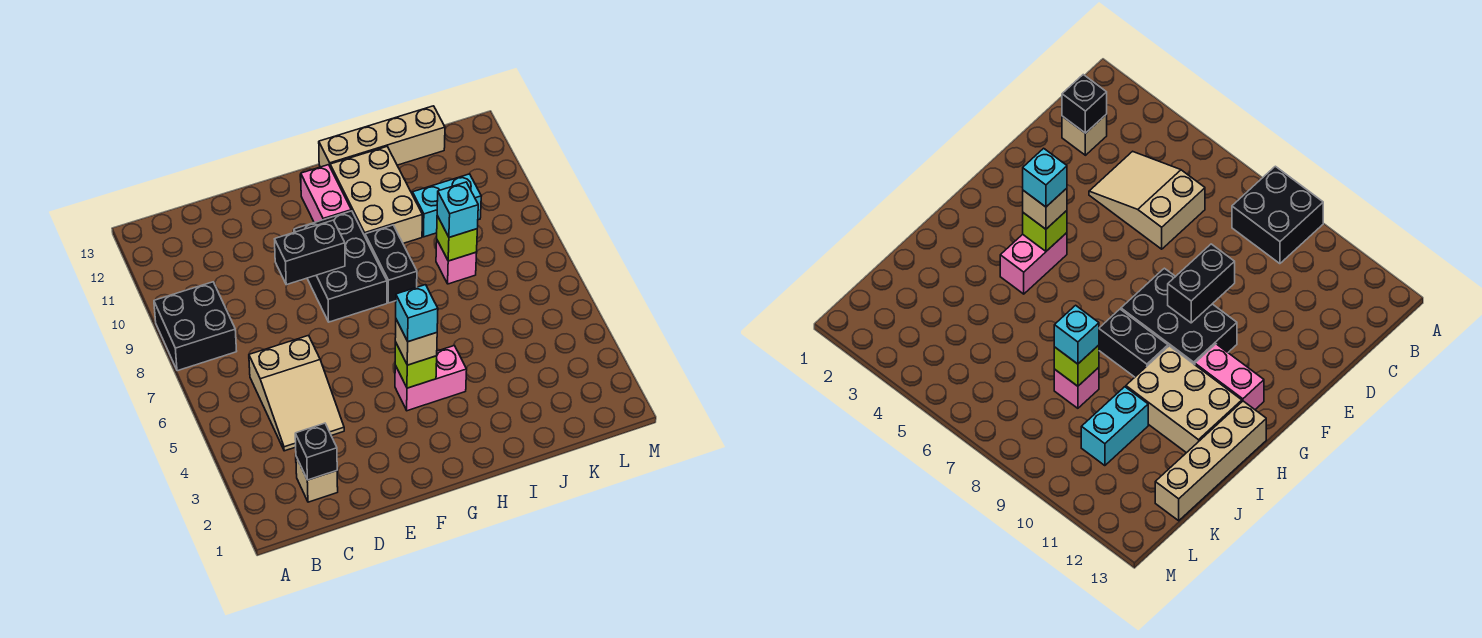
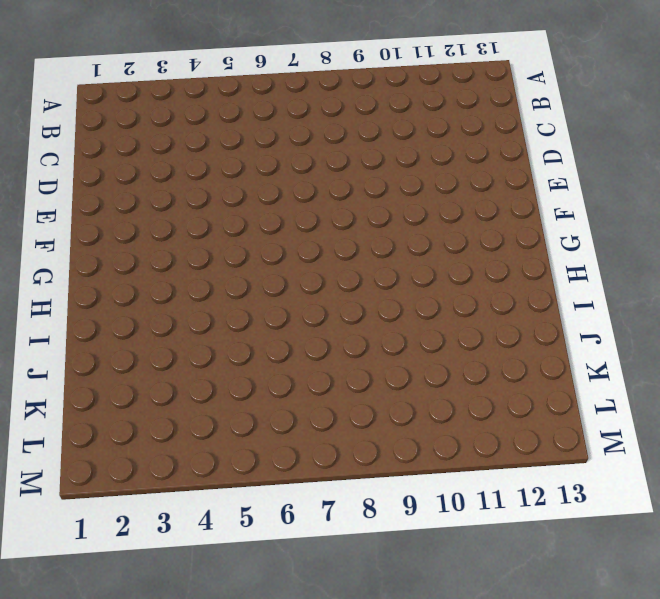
none -> black brick A8:B9 level 1
none -> tan brick C2 level 1
none -> tan slope C4:D6 level 1 top 6

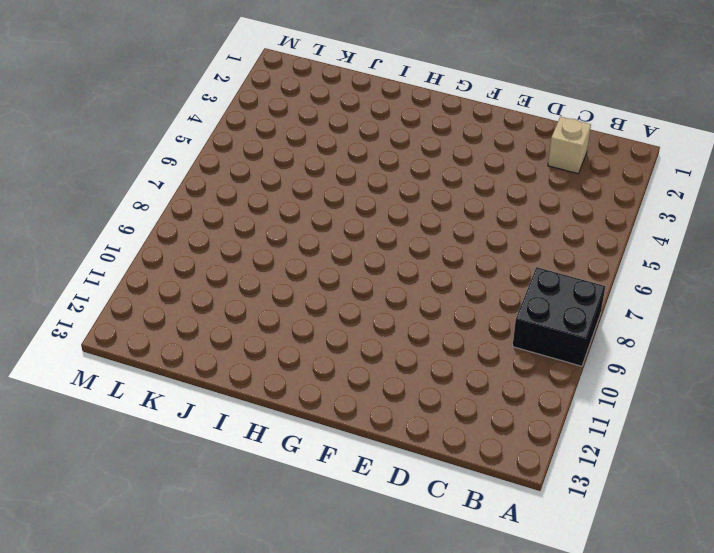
none -> tan slope C4:D6 level 1 top 6
none -> black brick F8:G10 level 1
none -> pink brick G4:H4 level 1

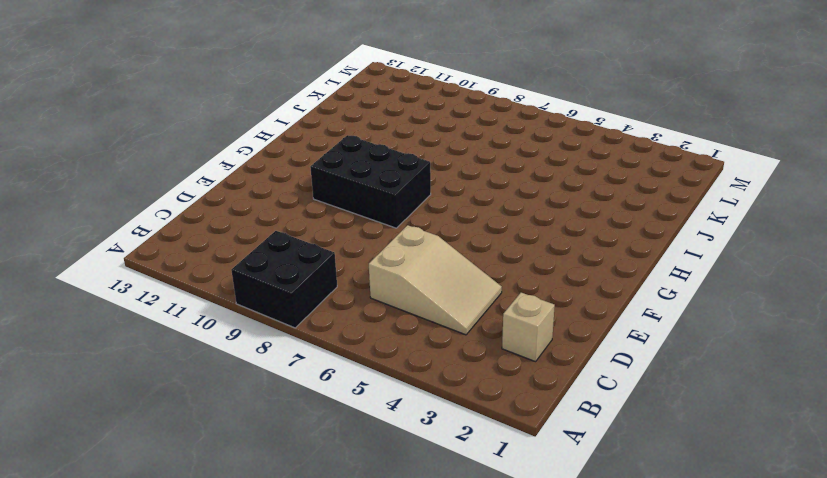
none -> pink brick G4:H4 level 1
none -> pink brick G11:G12 level 1
none -> black brick H8:H9 level 1

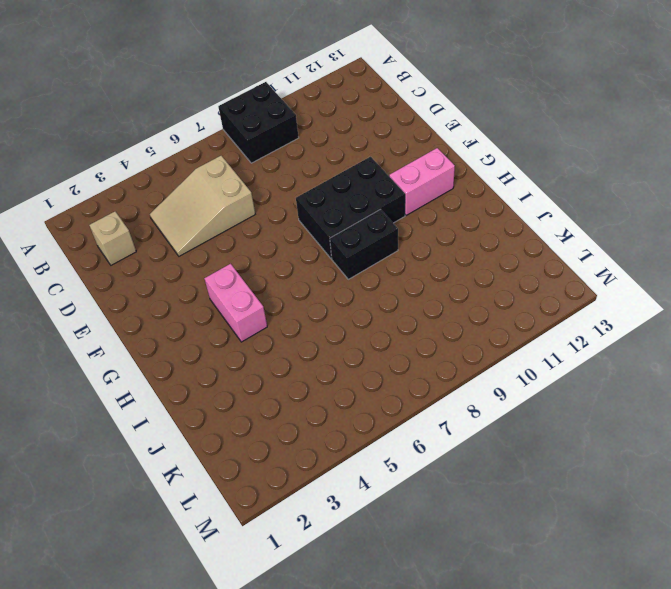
none -> tan brick H10:I12 level 1
none -> tan brick H13:K13 level 1
none -> pink brick J8 level 1

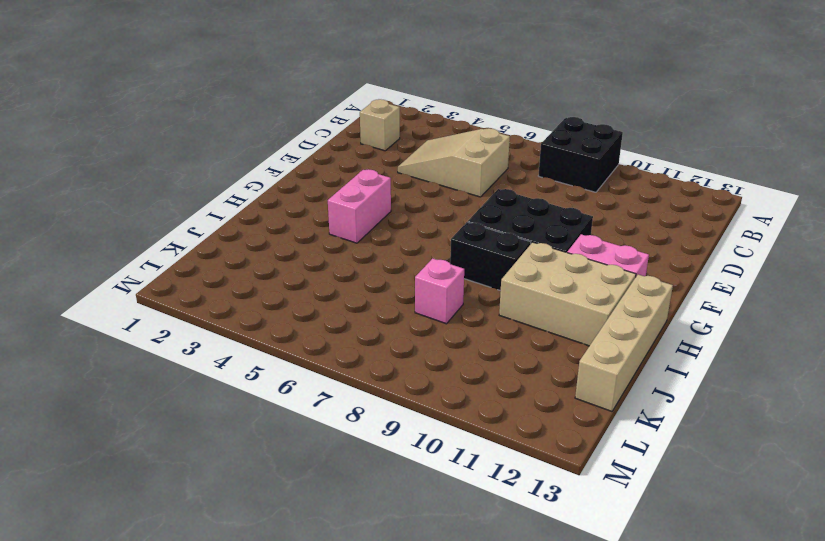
none -> cyan brick J10:K10 level 1
none -> black brick C2 level 2
none -> black brick E9:F9 level 2

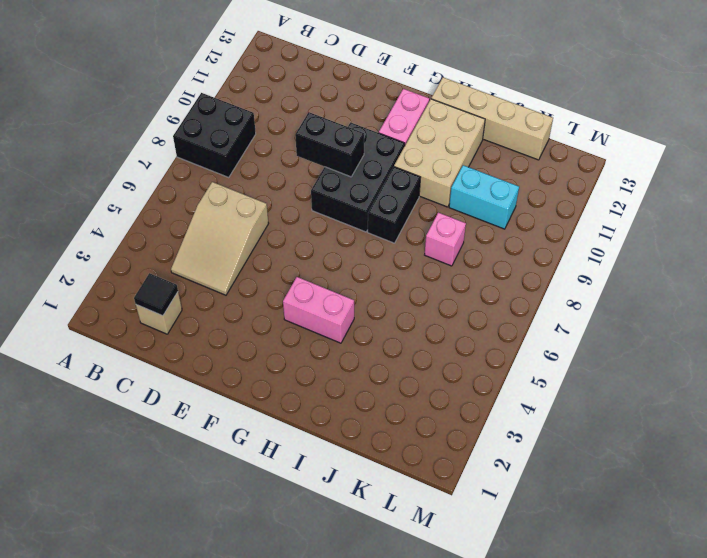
black tile C2 level 2 -> black brick C2 level 2
none -> lime brick G4 level 2
none -> lime brick J8 level 2
none -> tan brick G4 level 3

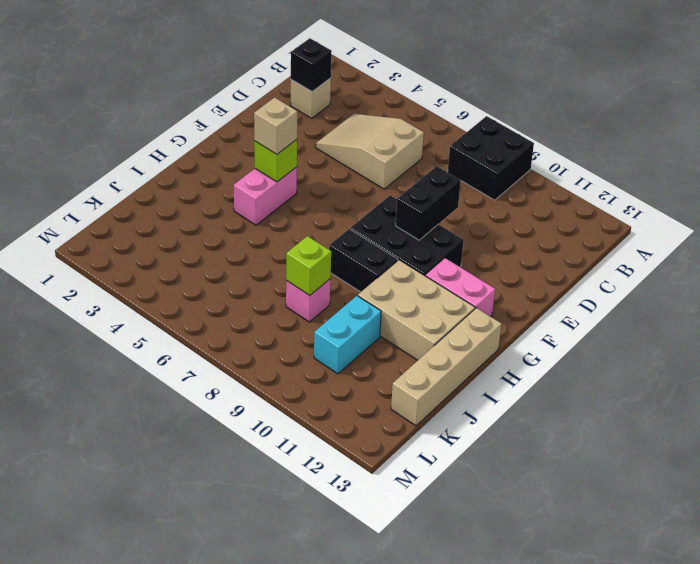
none -> cyan brick J8 level 3
none -> cyan brick G4 level 4

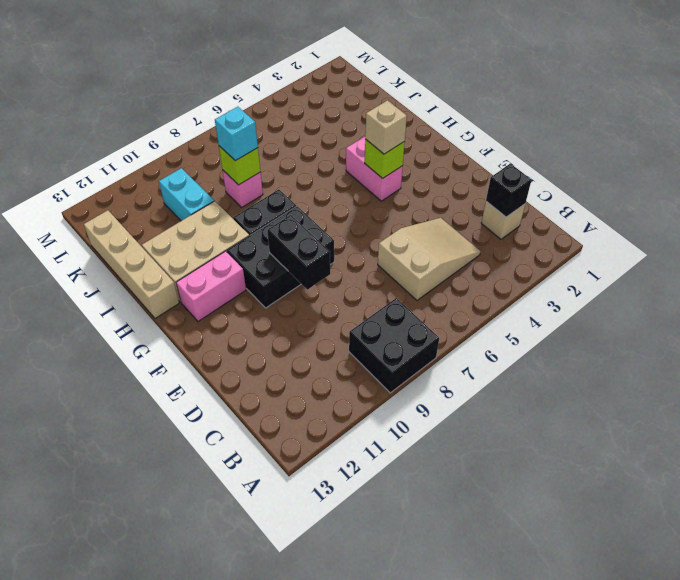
none -> cyan brick G4 level 4

